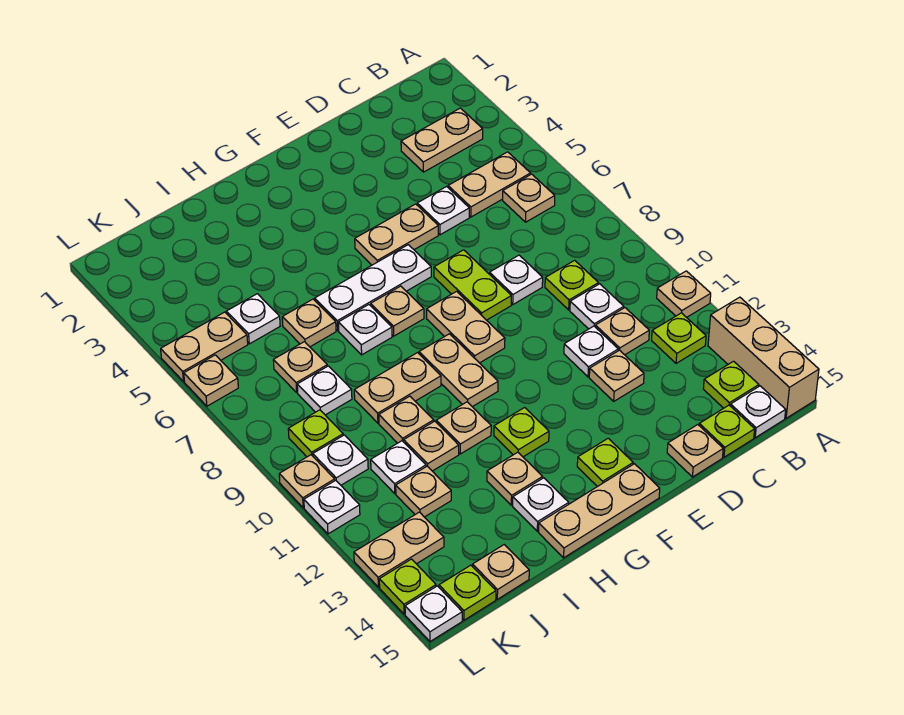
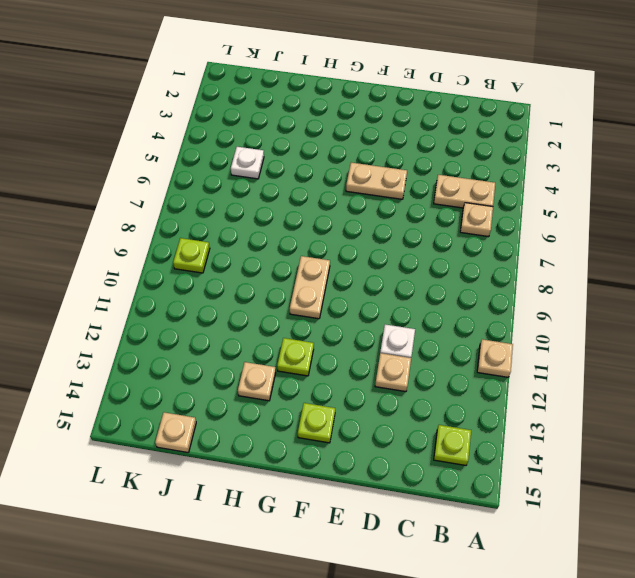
none -> tan brick A13:A15 level 1
none -> tan plate B3:C3 level 1
none -> lime plate B12 level 1
none -> white plate B15 level 1

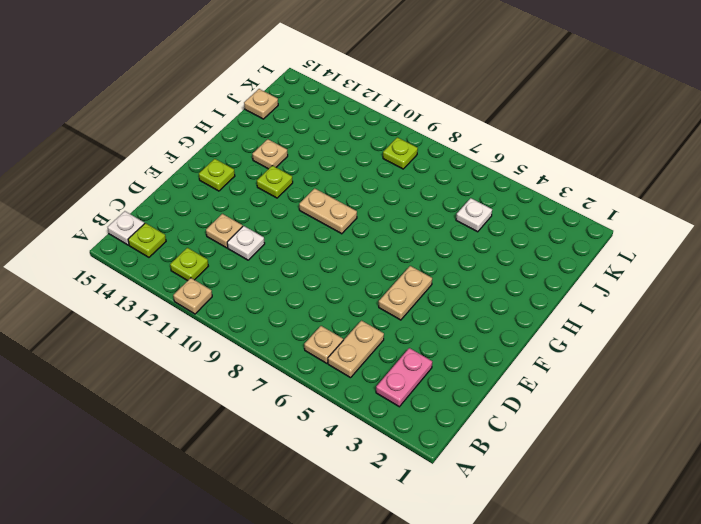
pink plate B3:C3 level 1 -> tan plate B3:C3 level 1
none -> tan brick A13:A15 level 1
none -> lime plate C9 level 1
none -> white plate C10 level 1
none -> tan plate C11 level 1

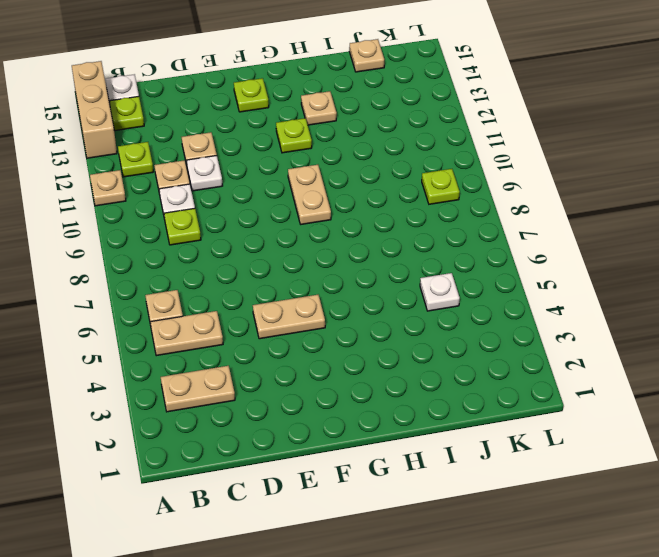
none -> lime plate C15 level 1
none -> white plate D5 level 1
none -> white plate D8 level 1
none -> tan plate D15 level 1

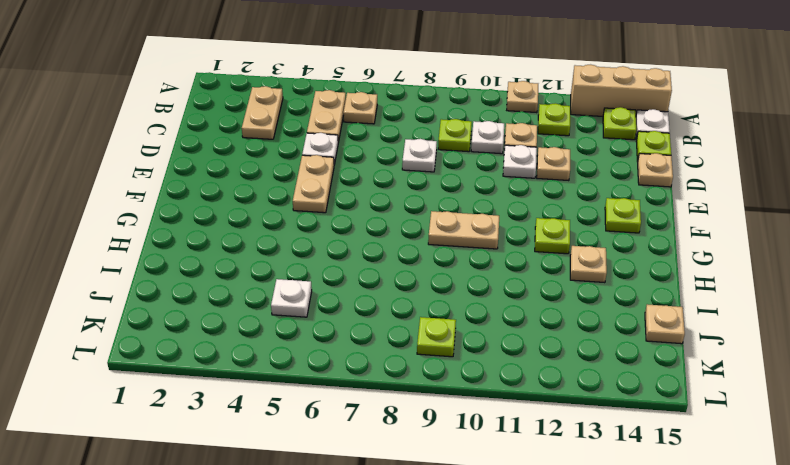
none -> lime plate E7:E8 level 1
none -> white plate F6:H6 level 1
none -> tan plate F8:F9 level 1
none -> tan plate F15:H15 level 1

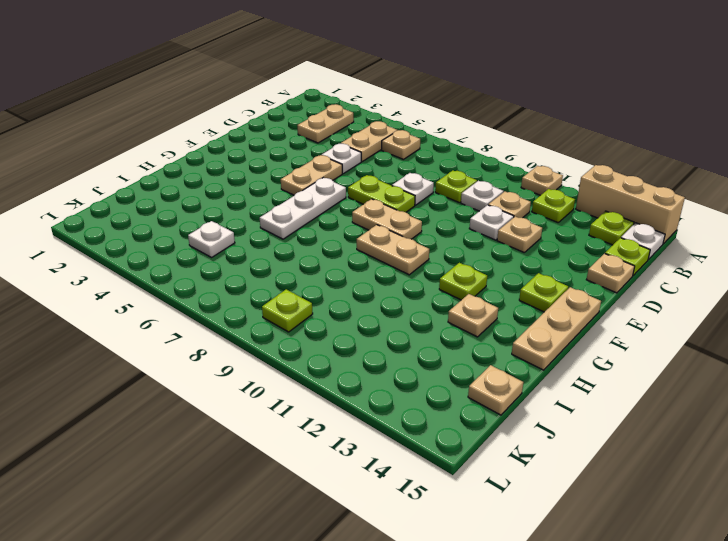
none -> tan plate G7 level 1
none -> white plate H7 level 1
none -> tan plate H9:I9 level 1
none -> tan plate H11 level 1

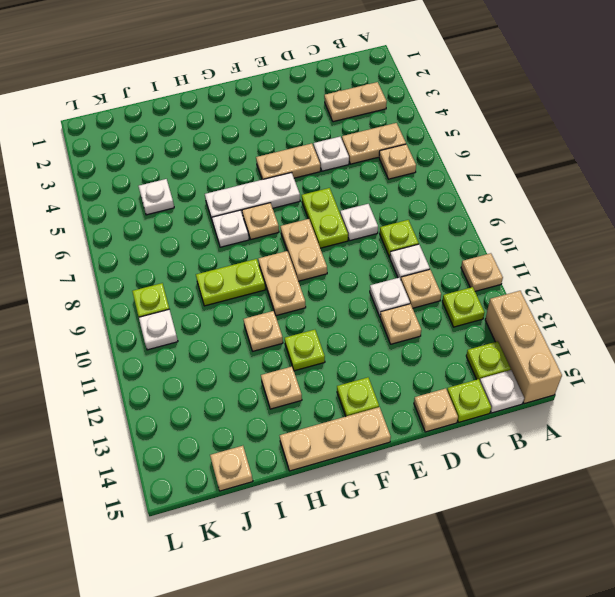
lime plate H9:I9 level 1 -> tan plate H9:I9 level 1
none -> white plate H14 level 1
none -> tan plate I6 level 1
none -> tan plate I10 level 1
none -> tan plate I11 level 1

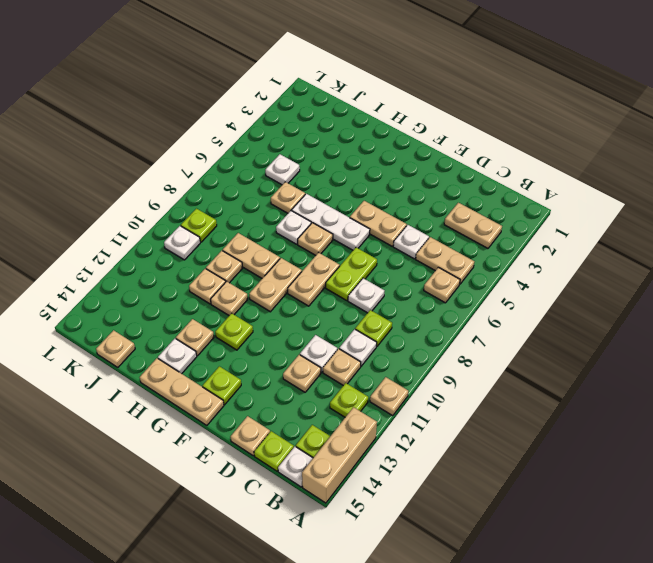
none -> tan plate J7 level 1
none -> white plate J8 level 1
none -> white plate J11 level 1
none -> tan plate J12 level 1

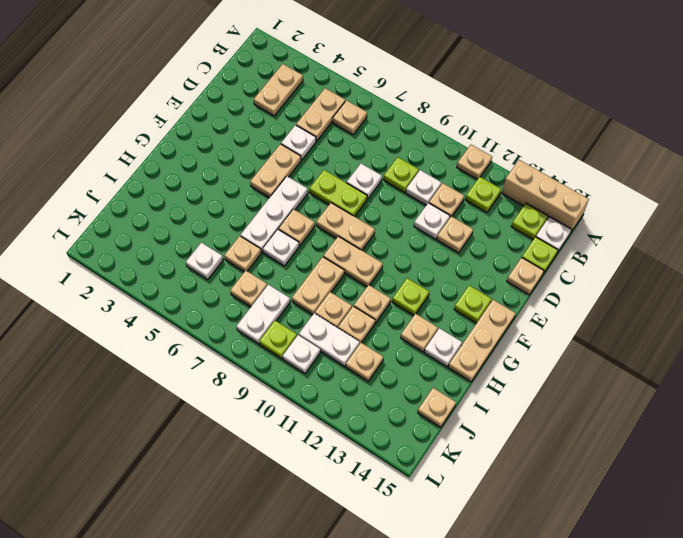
white plate J8:K8 level 1 -> white plate J8 level 1
white plate J10:J11 level 1 -> white plate J11 level 1
none -> tan plate K5:L5 level 1
none -> tan plate K13:L13 level 1
none -> lime plate K15 level 1
none -> tan plate L6 level 1

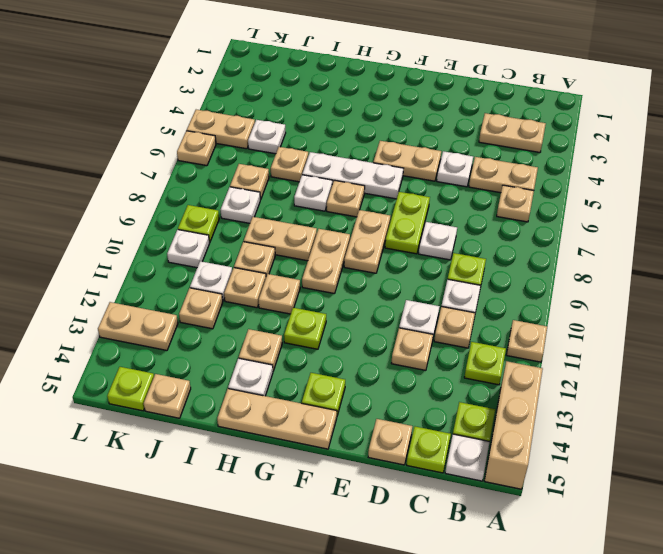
none -> tan plate L10 level 1
none -> white plate L11 level 1
none -> lime plate L14 level 1
none -> white plate L15 level 1

